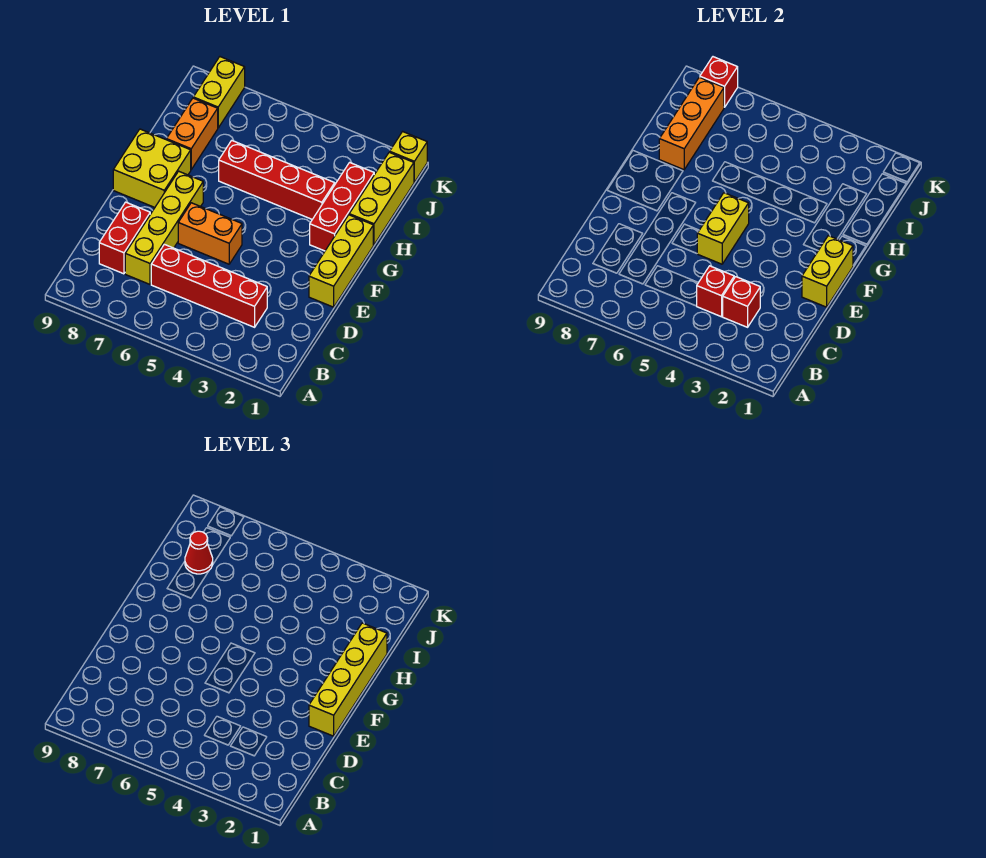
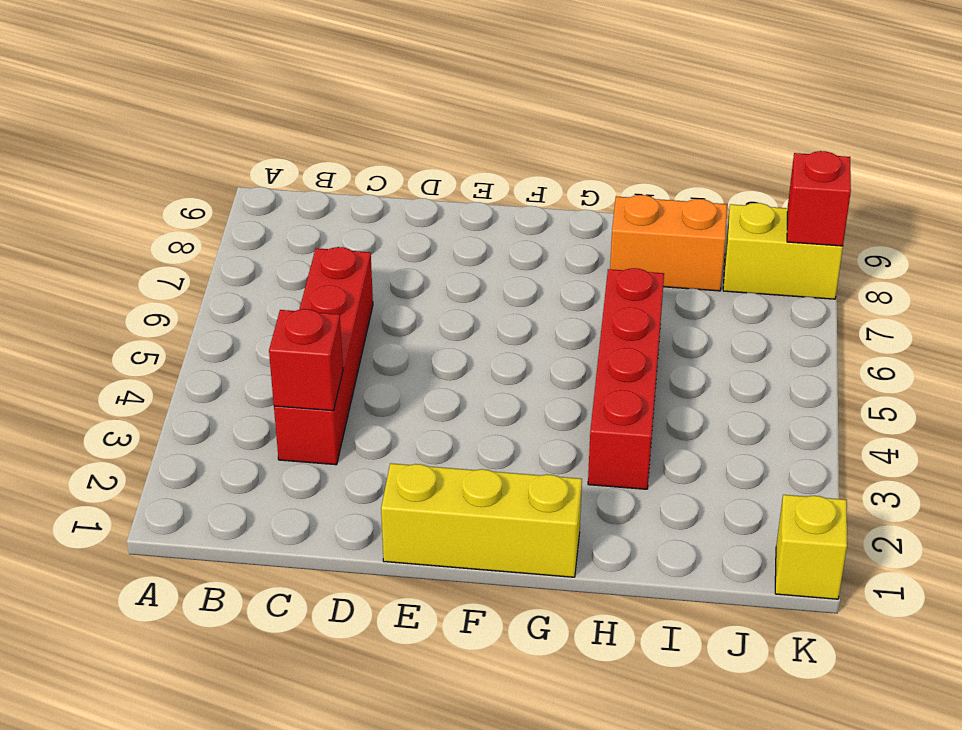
none -> yellow brick C7:F7 level 1
none -> red brick C8:D8 level 1
none -> orange brick E5:E6 level 1

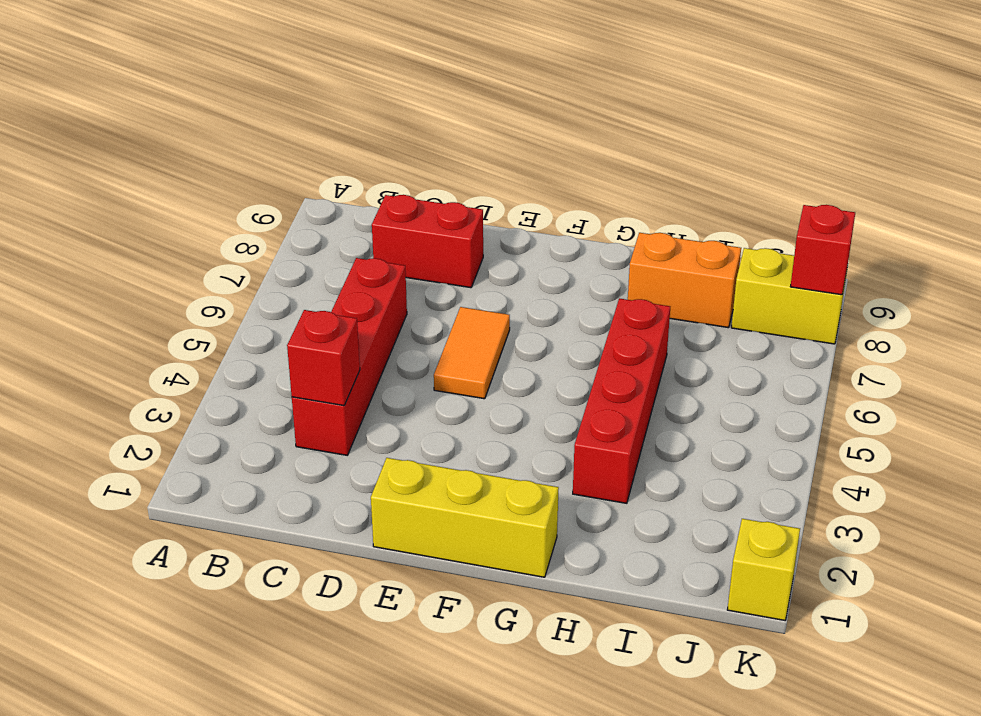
orange tile E5:E6 level 1 -> orange brick E5:E6 level 1
none -> yellow brick C7:F7 level 1
none -> yellow brick F8:G9 level 1
none -> red brick G2:I2 level 1

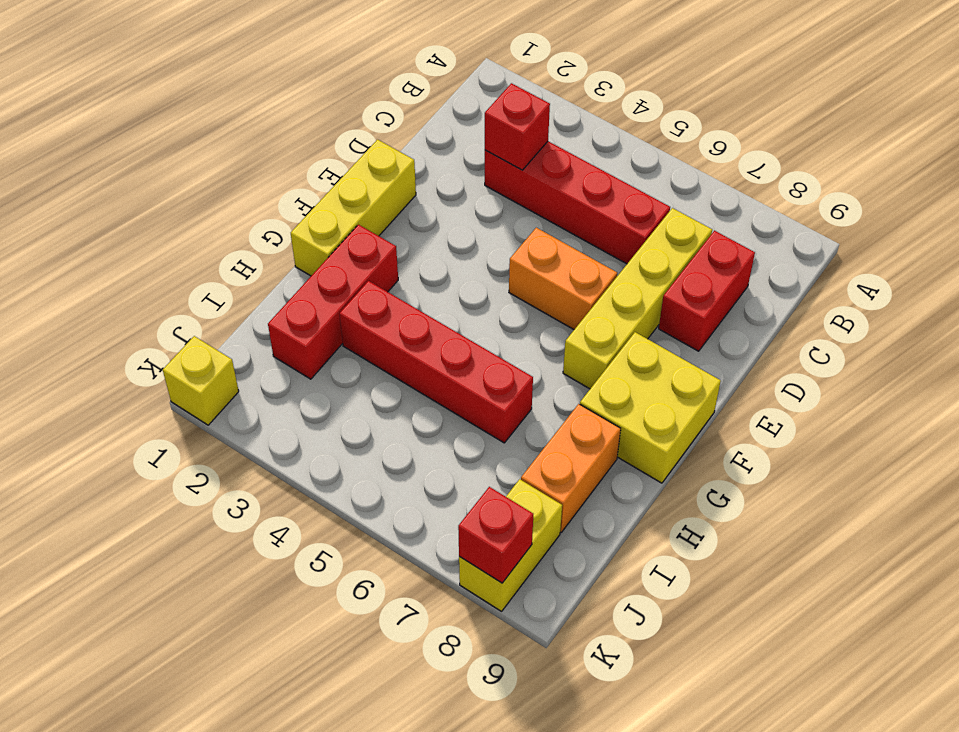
none -> yellow brick H1:J1 level 1
none -> red brick C4 level 2
none -> yellow brick E1:F1 level 2

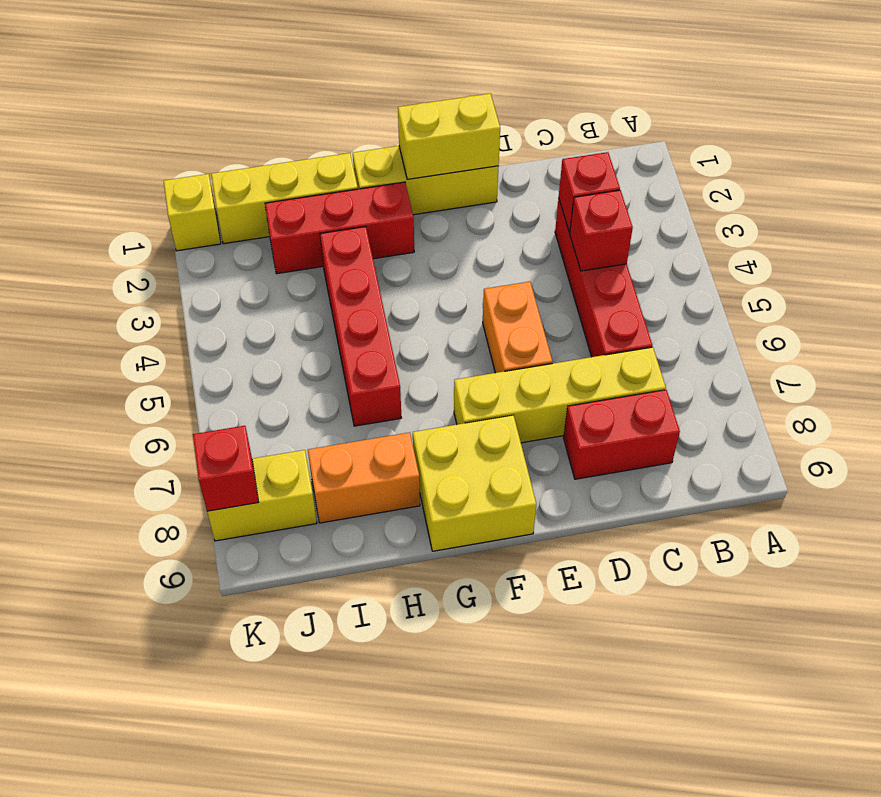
none -> yellow brick E5:F5 level 2
none -> orange brick H8:J8 level 2
none -> yellow brick E1:H1 level 3

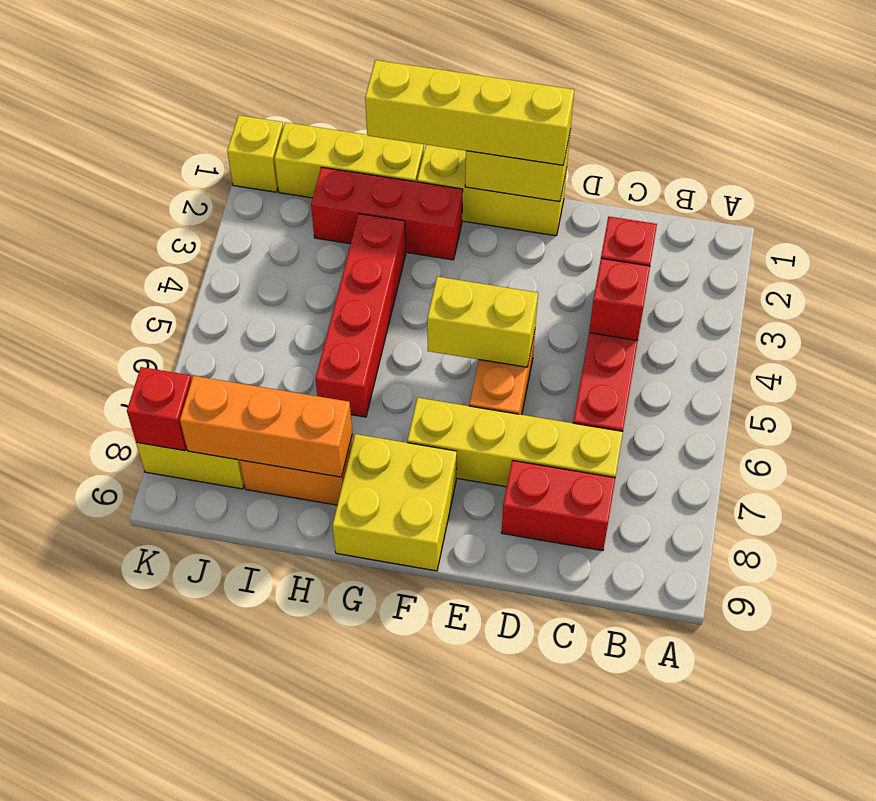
none -> red cone I8 level 3

